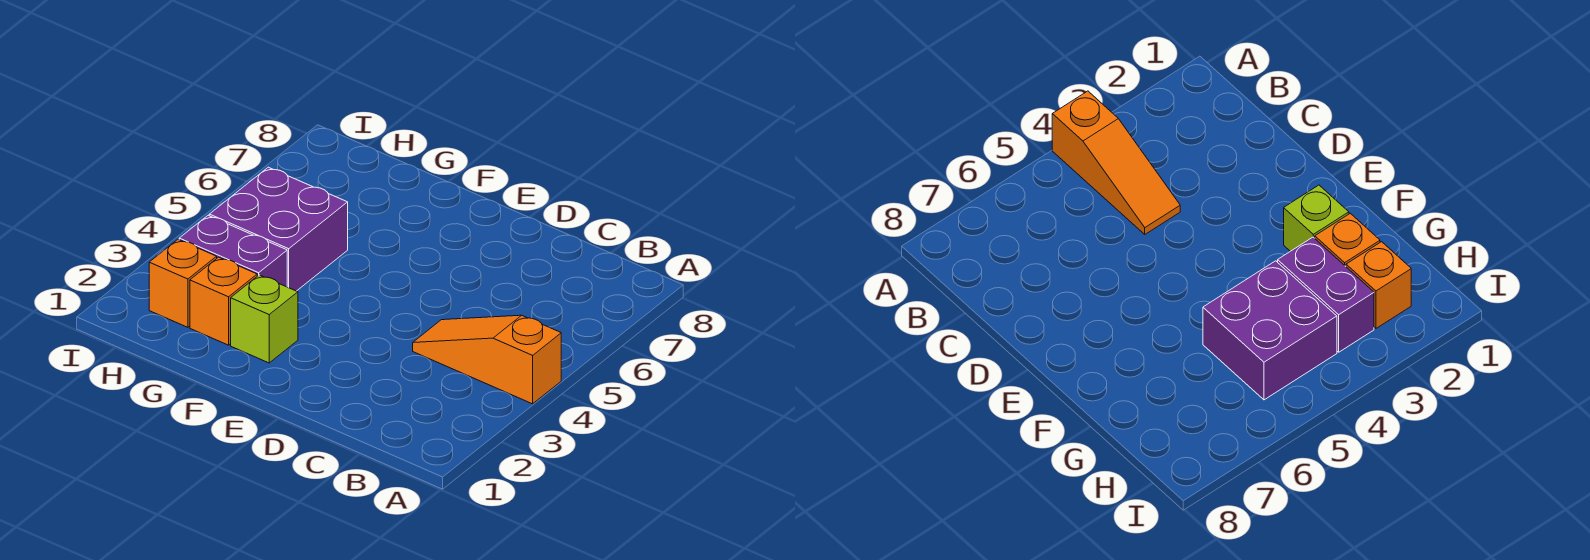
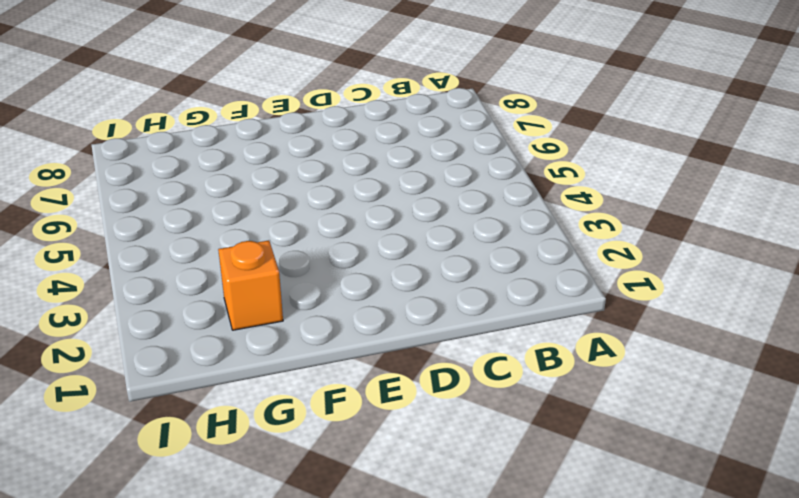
none -> orange slope A4:C4 level 1 top A
none -> lime brick F2 level 1

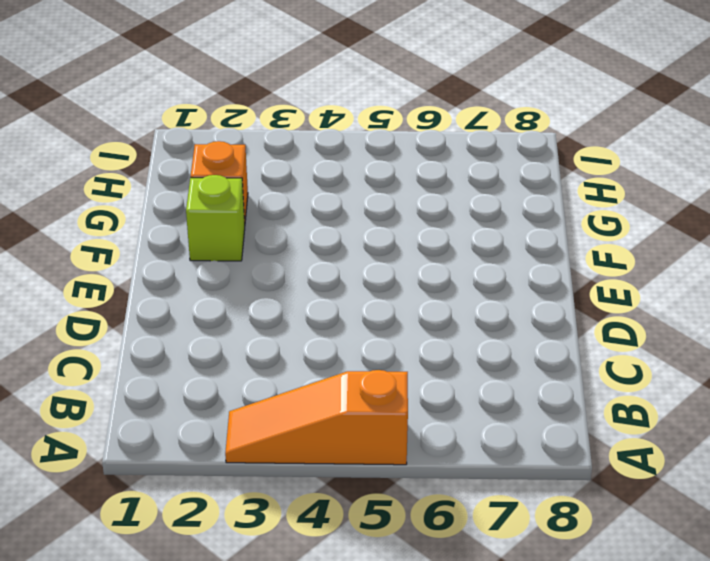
orange slope A3:A5 level 1 top 5 -> orange slope A4:C4 level 1 top A
none -> purple brick G3:H3 level 1
none -> purple brick G4:H5 level 1

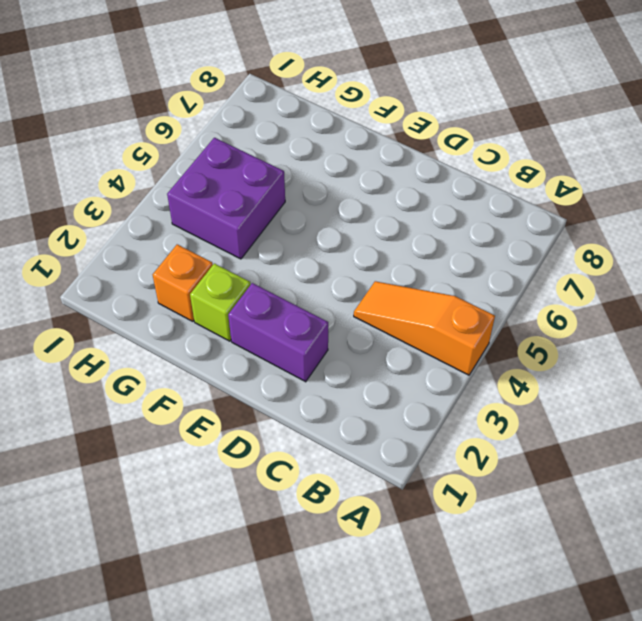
purple brick D2:E2 level 1 -> purple brick G3:H3 level 1
none -> orange brick H2 level 1

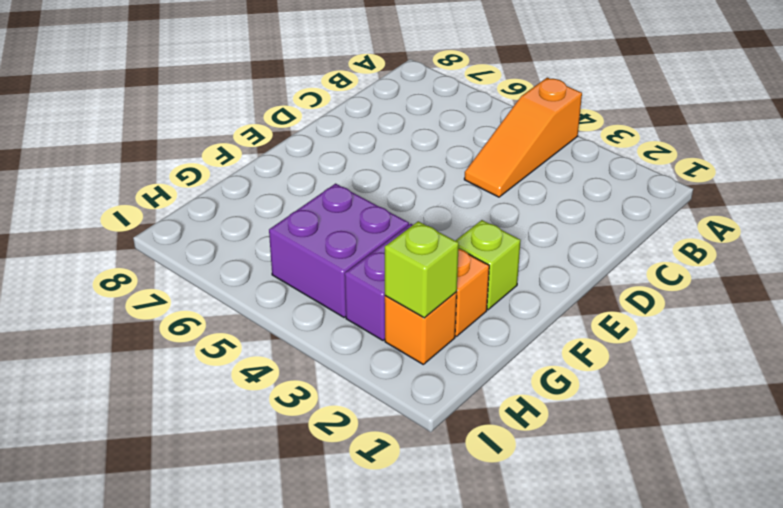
lime brick H2 level 2 -> none

